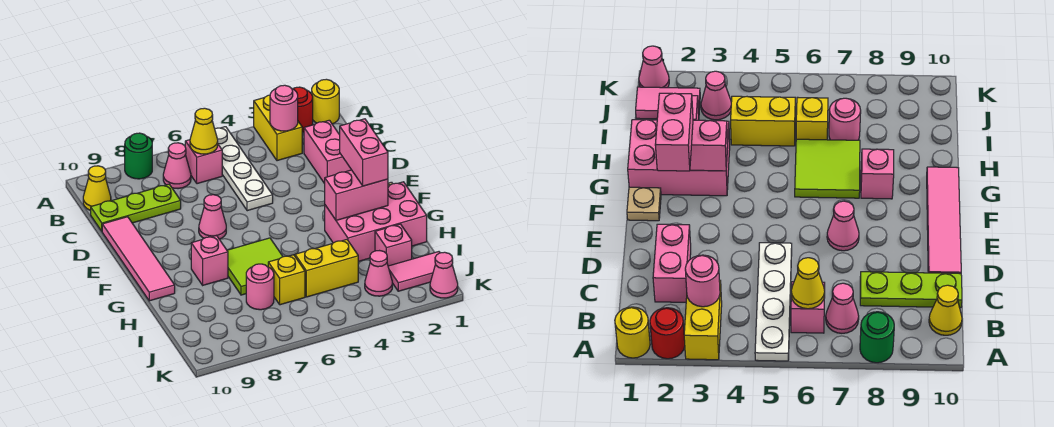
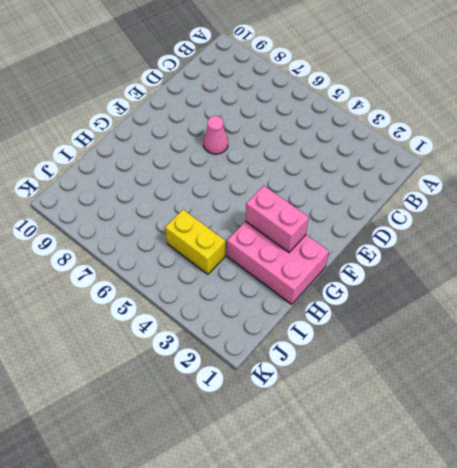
none -> yellow round brick A1 level 1
none -> red round brick A2 level 1
none -> yellow brick A3:B3 level 1

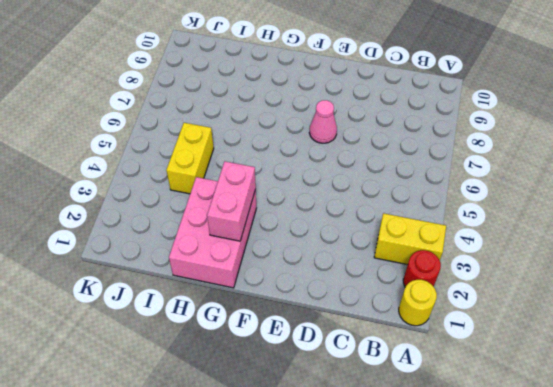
none -> white plate A5:D5 level 1
none -> green round brick A8 level 1
none -> pink brick B6 level 1

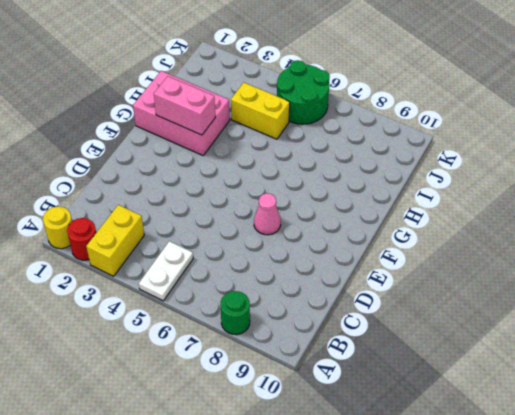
white plate A5:B5 level 1 -> white plate A5:D5 level 1
green round brick J5:K6 level 1 -> none
none -> pink brick B6 level 1
none -> pink cone B7 level 1
none -> yellow cone B10 level 1

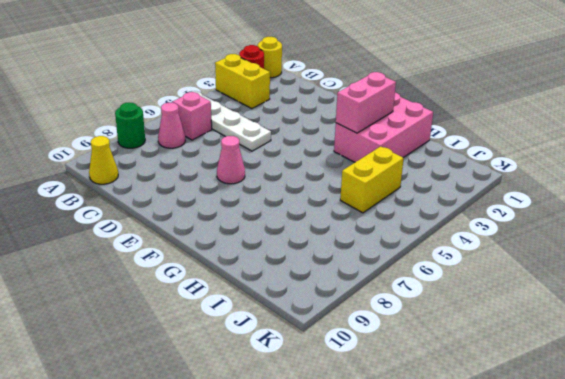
none -> pink brick C2:D2 level 1
none -> lime plate C8:C10 level 1
none -> pink tile D10:G10 level 1

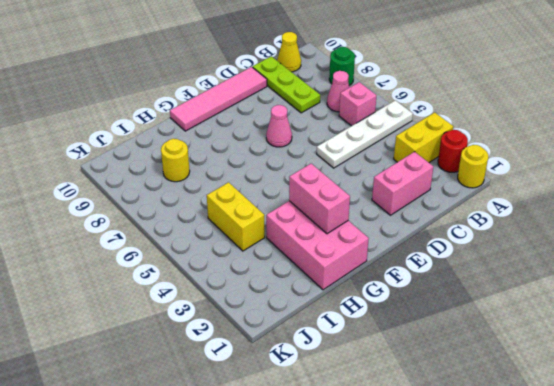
yellow round brick I8 level 1 -> none
none -> tan plate F1 level 1
none -> lime tile G6:H7 level 1
none -> pink brick G8 level 1

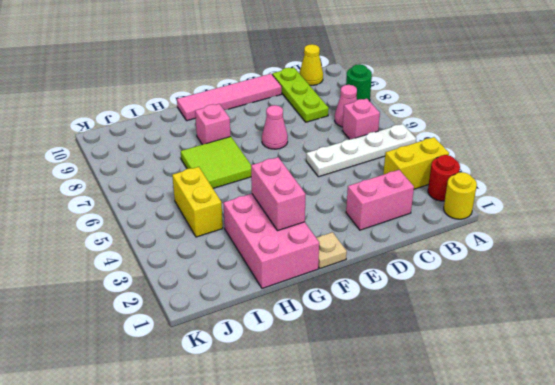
none -> pink brick I2 level 1
none -> yellow brick I6 level 1
none -> pink round brick I7 level 1

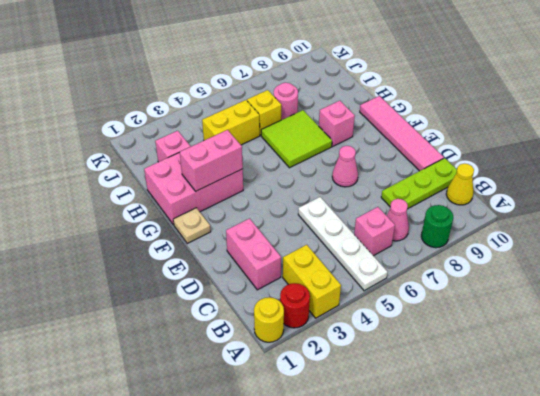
none -> pink tile J1:J2 level 1
none -> pink cone J3 level 1
none -> pink cone K1 level 1

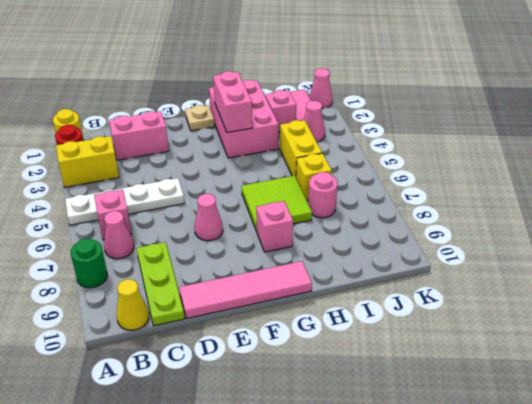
none -> pink round brick B3 level 2
none -> yellow cone B6 level 2
none -> pink brick F2:G2 level 3

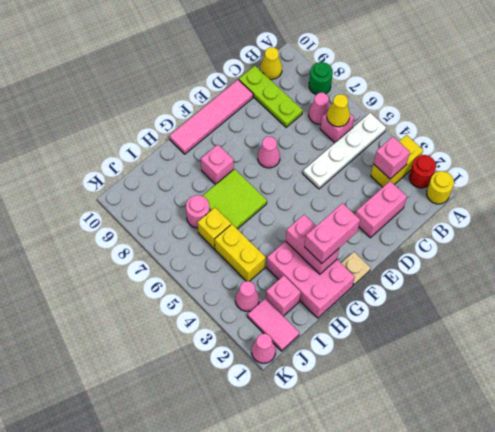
pink brick B3 level 2 -> pink round brick B3 level 2

